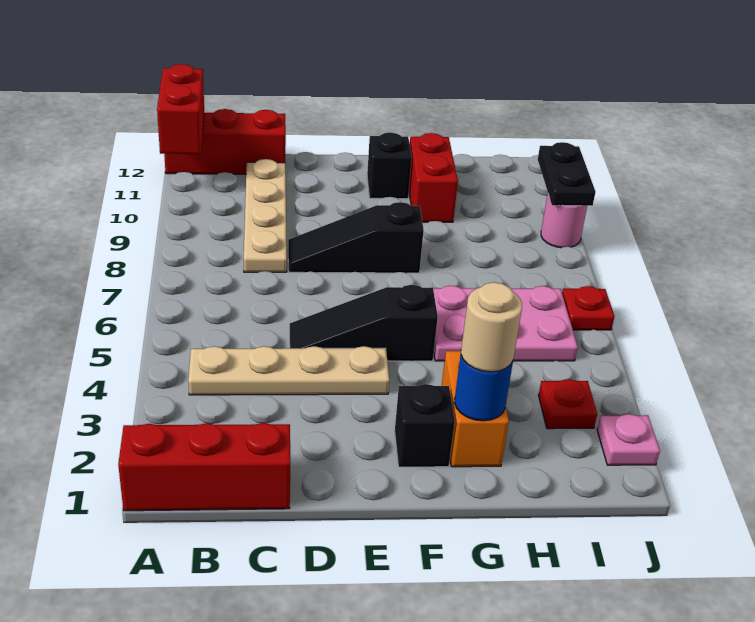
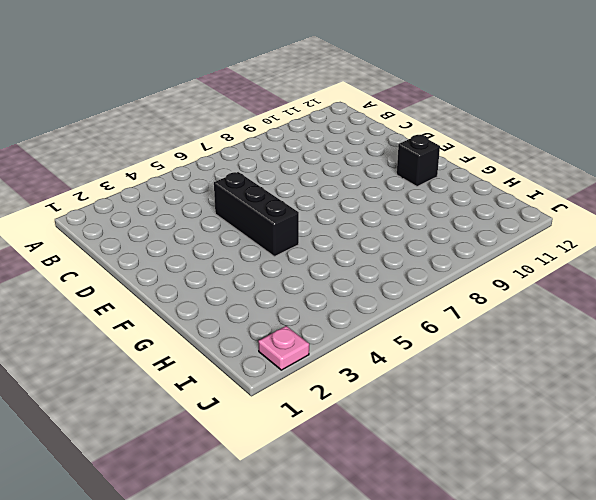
black brick D5:F5 level 1 -> black slope D5:F5 level 1 top F
none -> red brick A1:C1 level 1
none -> red brick A12:C12 level 1
none -> tan plate B4:E4 level 1

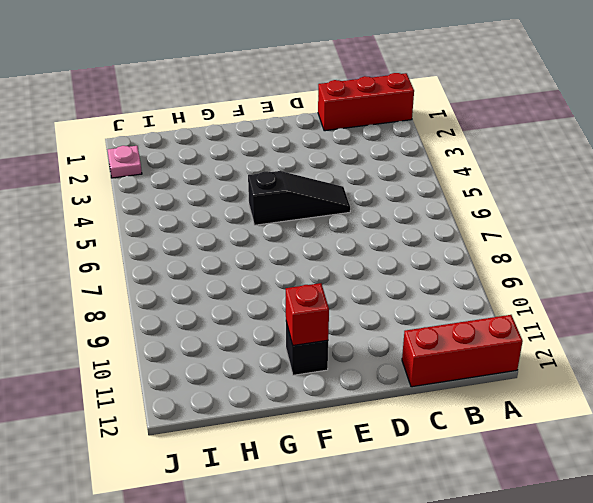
red brick F11 level 2 -> none
none -> tan plate B4:E4 level 1
none -> tan plate C8:C11 level 1
none -> black slope D8:F8 level 1 top F

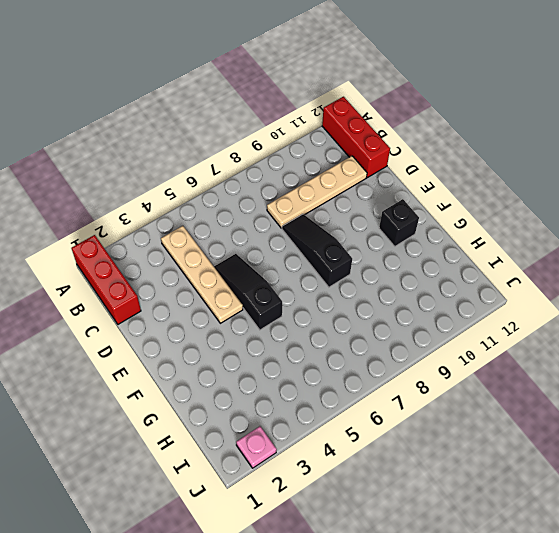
none -> black brick F2 level 1
none -> orange brick G2:G3 level 1
none -> pink plate G5:I6 level 1

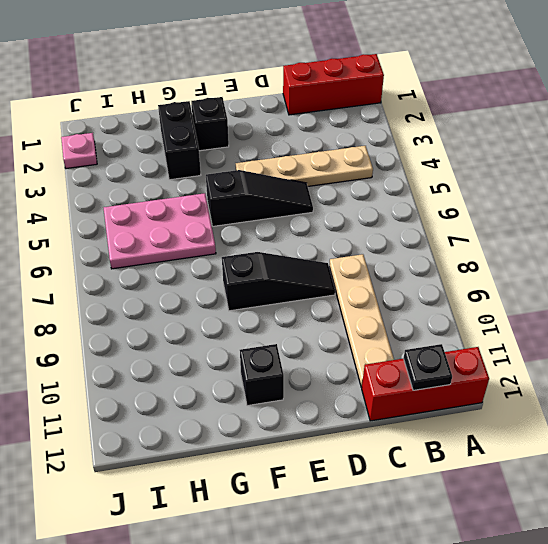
black plate B12 level 2 -> none
black brick G2:G3 level 1 -> orange brick G2:G3 level 1
none -> red brick G10:G11 level 1
none -> red plate I3 level 1
none -> red plate J6 level 1

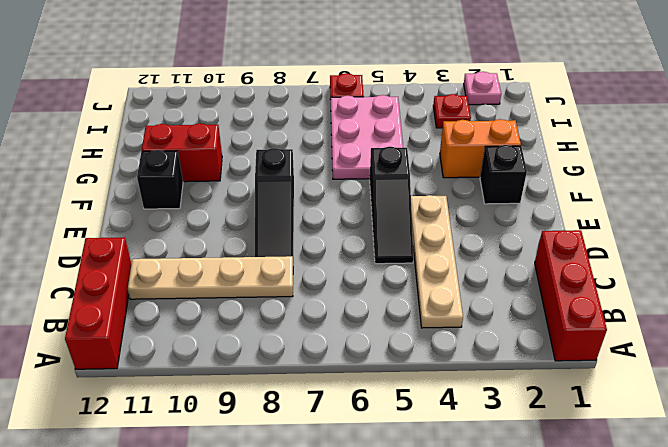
none -> pink round brick J9 level 1
none -> red brick A11:A12 level 2
none -> blue round brick G2 level 2

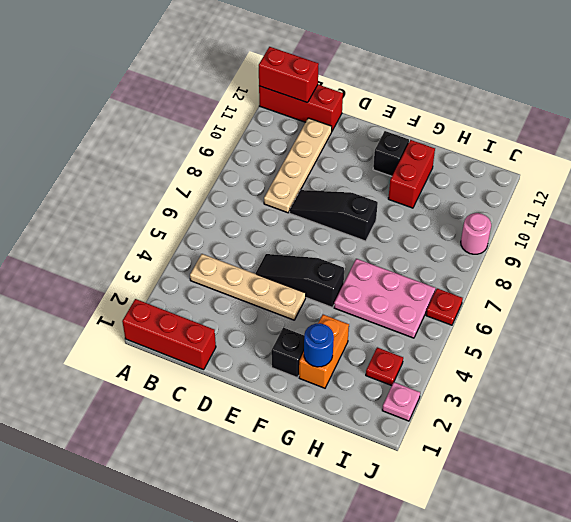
red brick A12:B12 level 2 -> red brick A11:A12 level 2
none -> black plate J9:J10 level 2
none -> tan round brick G2 level 3

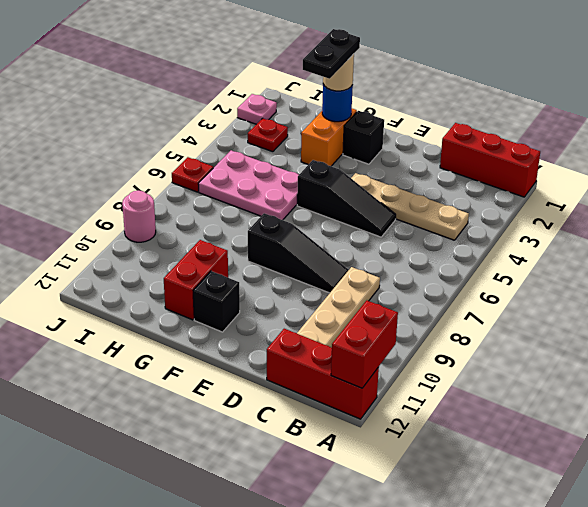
black plate G2:G3 level 4 -> black plate J9:J10 level 2

